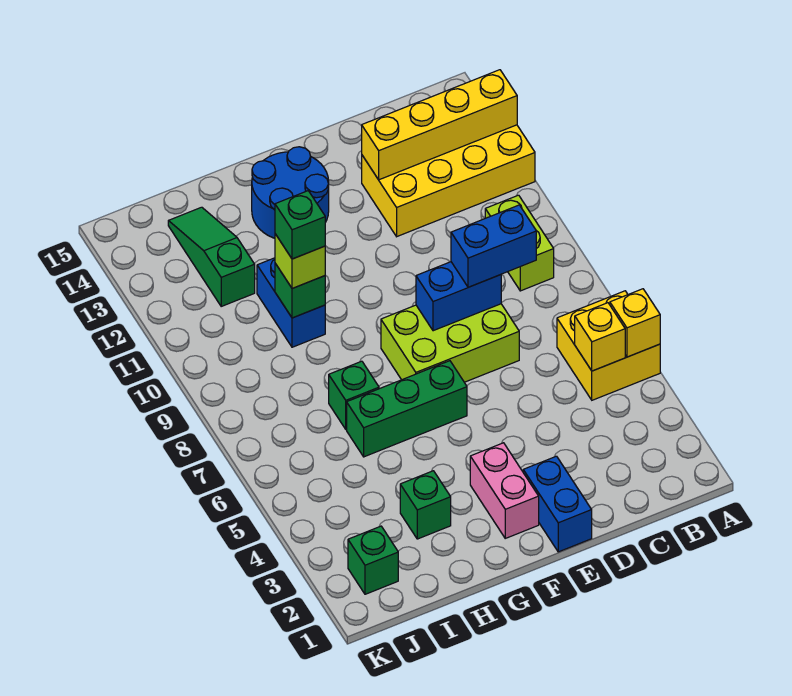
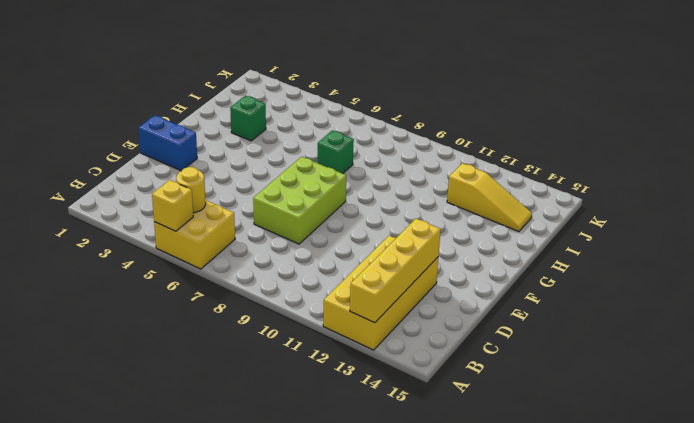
yellow round brick B5 level 2 -> yellow brick B5 level 2
yellow slope I12:I14 level 1 top 12 -> green slope I12:I14 level 1 top 12
none -> lime brick B9:B10 level 1
none -> pink brick F2:F3 level 1
none -> green brick F6:H6 level 1

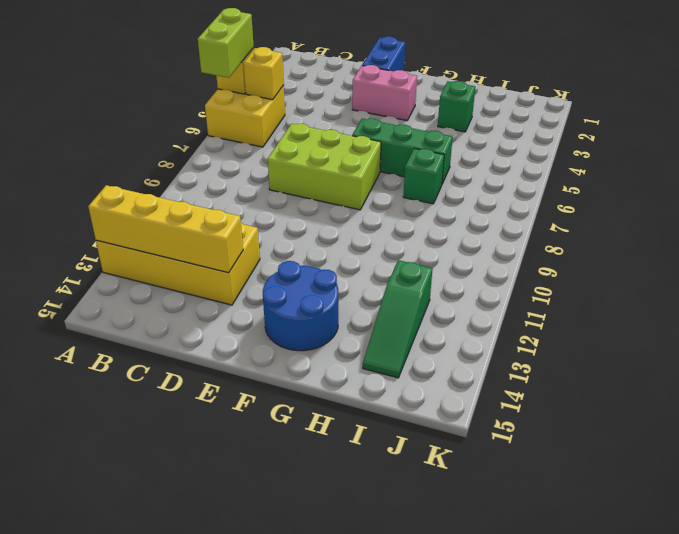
lime brick A5:A6 level 3 -> lime brick B9:B10 level 1
pink brick E3:F3 level 1 -> pink brick F2:F3 level 1
none -> blue brick H10:H11 level 1
none -> green brick J2 level 1
none -> blue brick D8:E8 level 2

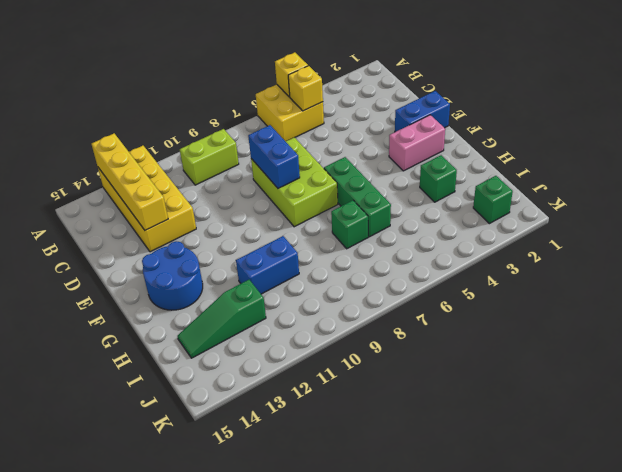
none -> green brick H10 level 2
none -> blue brick C8:D8 level 3
none -> lime brick H10 level 3

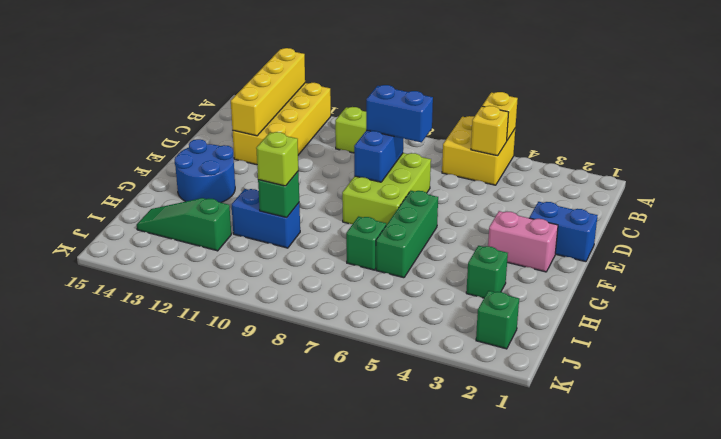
blue brick D7:D8 level 3 -> blue brick C8:D8 level 3
none -> green brick H10 level 4

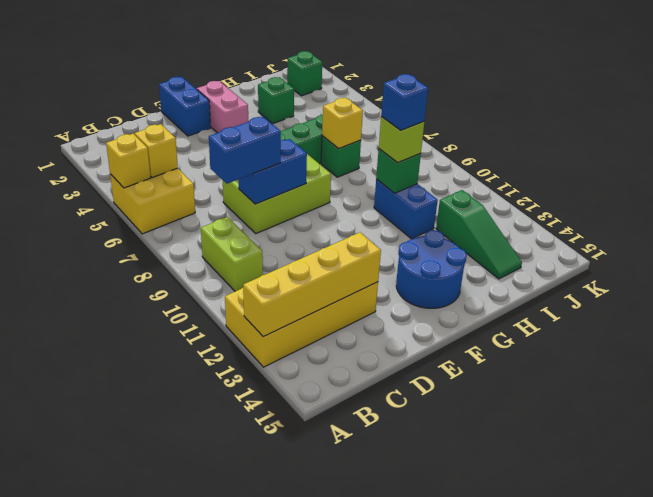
yellow brick H7 level 2 -> none
blue brick H10 level 4 -> green brick H10 level 4

